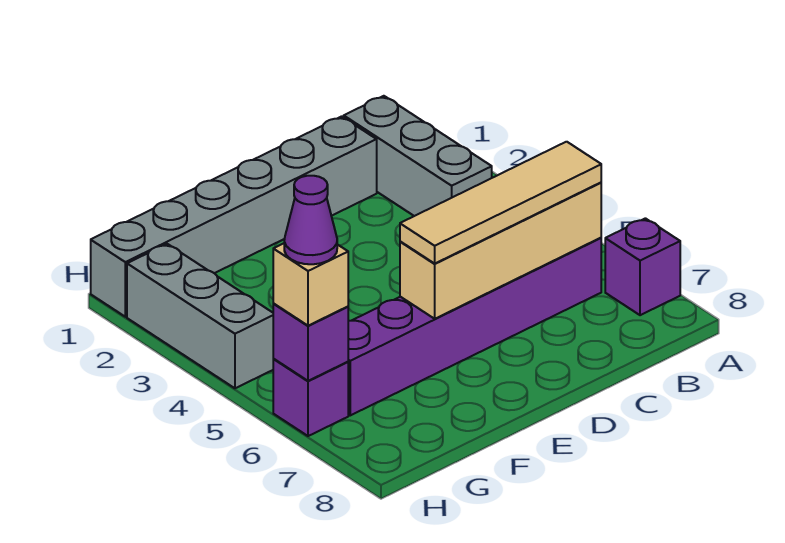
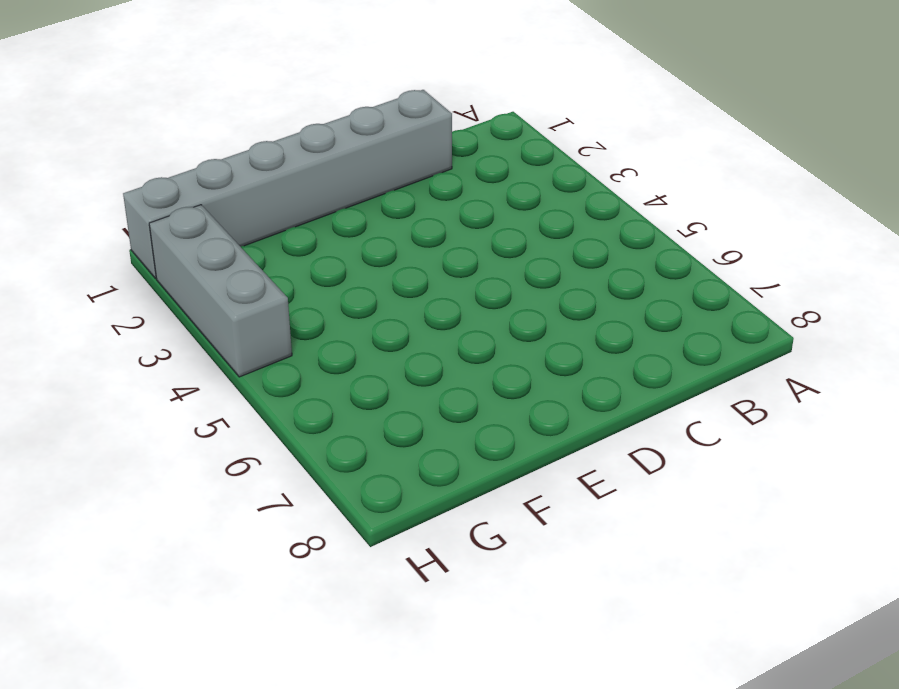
none -> purple brick A7 level 1
none -> grey brick B1:B3 level 1

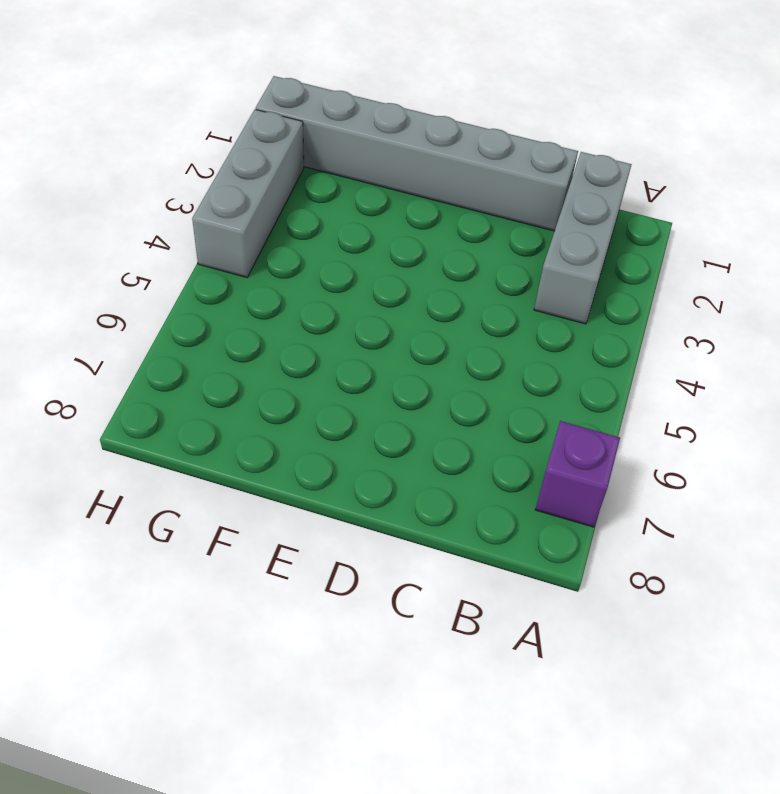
none -> purple brick B6:G6 level 1
none -> purple brick H6 level 1

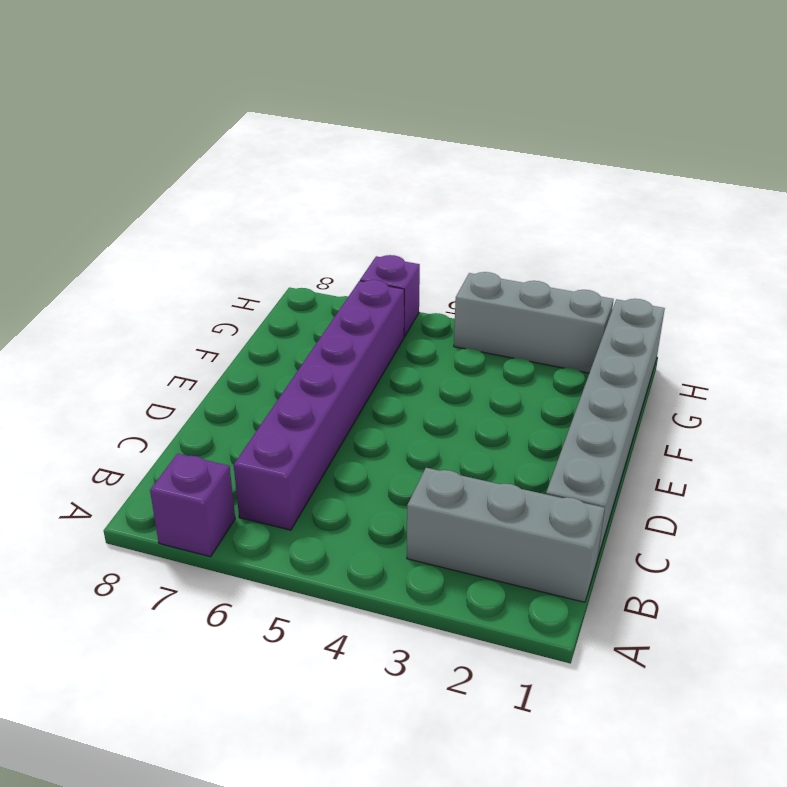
none -> tan brick B6:E6 level 2
none -> purple brick H6 level 2

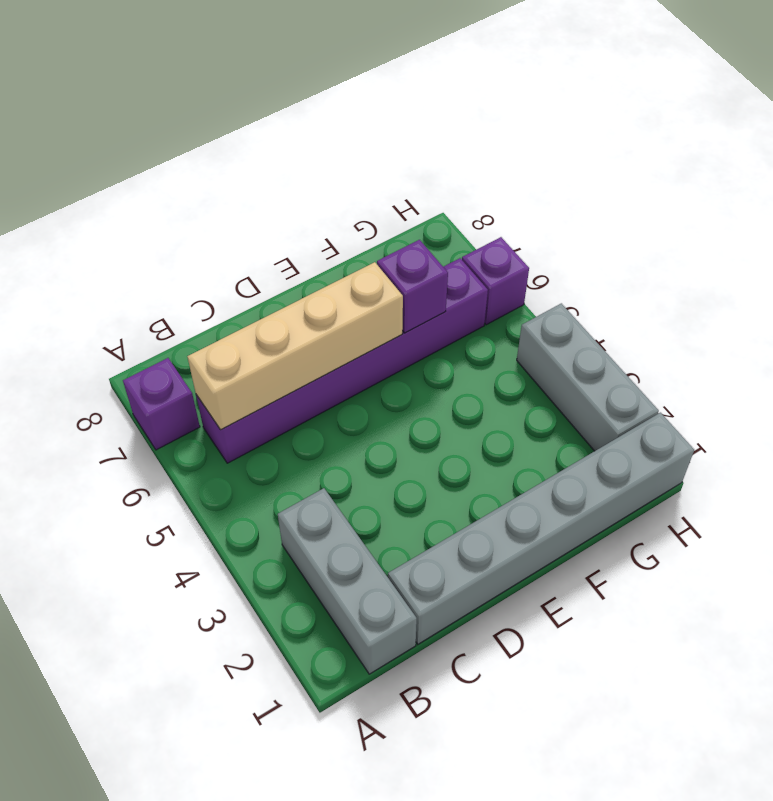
purple brick F6 level 2 -> purple brick H6 level 2
none -> tan tile B6:E6 level 3
none -> tan brick H6 level 3

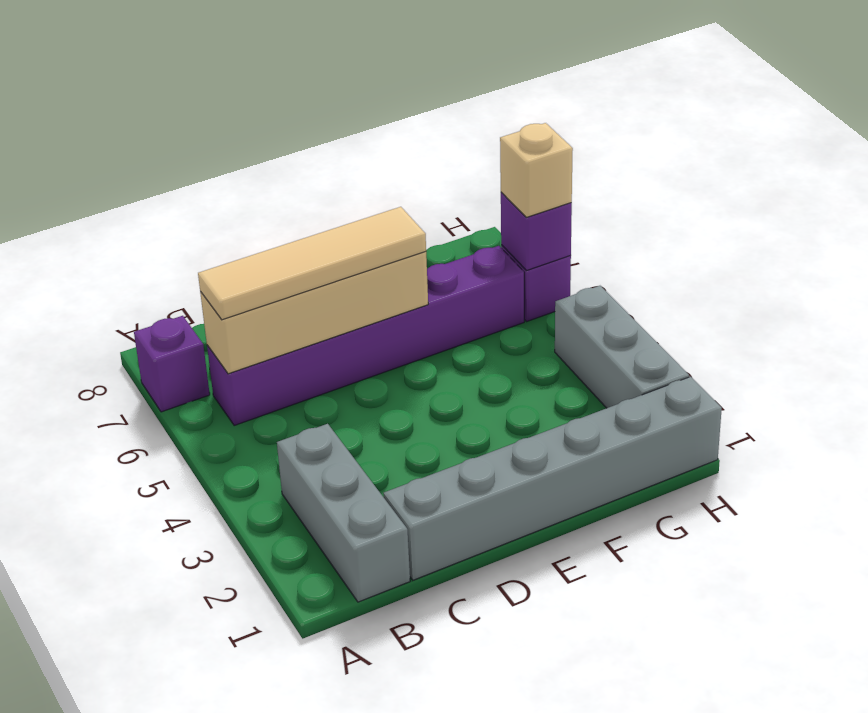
none -> purple cone H6 level 4

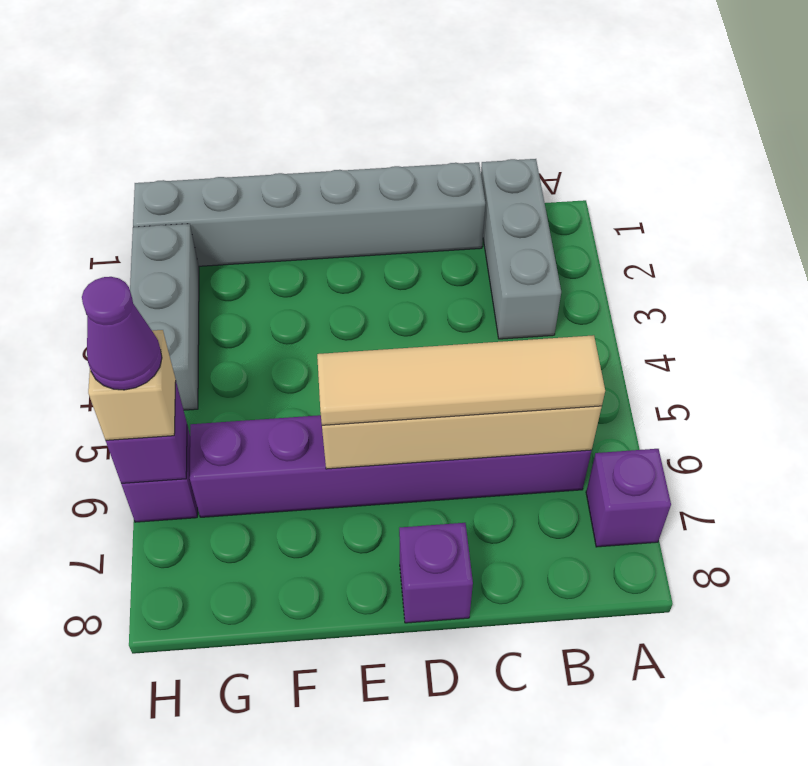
purple brick D8 level 1 -> none

